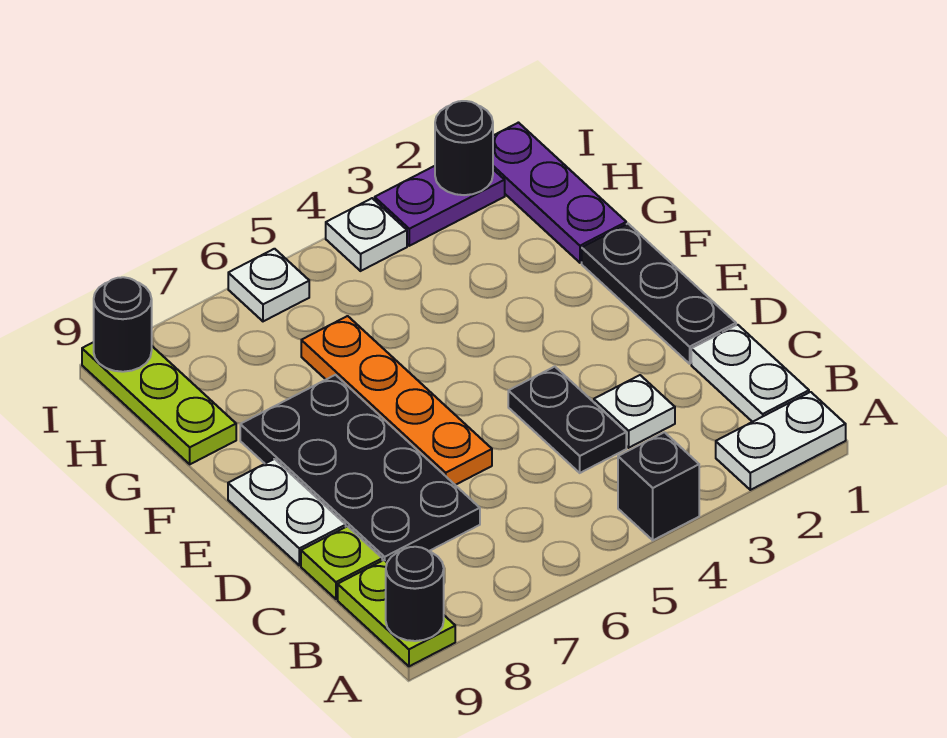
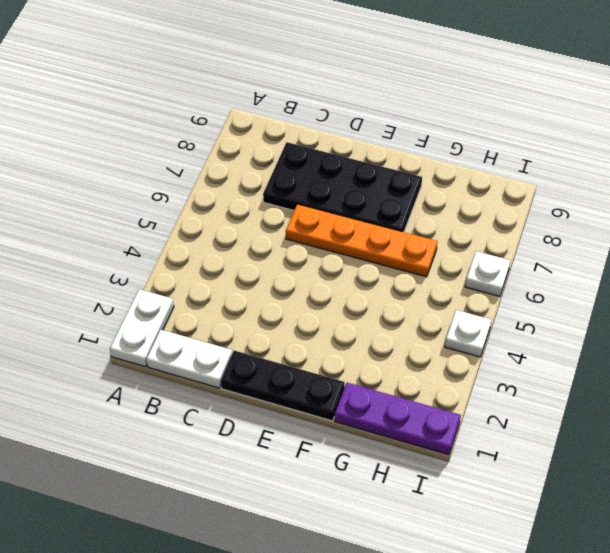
none -> black brick A4 level 1
none -> lime plate A9:B9 level 1
none -> white plate C3 level 1

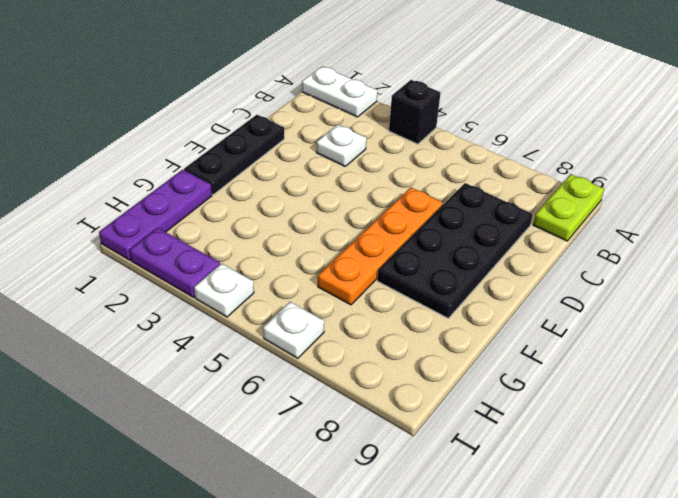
none -> white plate B1:C1 level 1
none -> black plate C4:D4 level 1
none -> lime plate C9 level 1

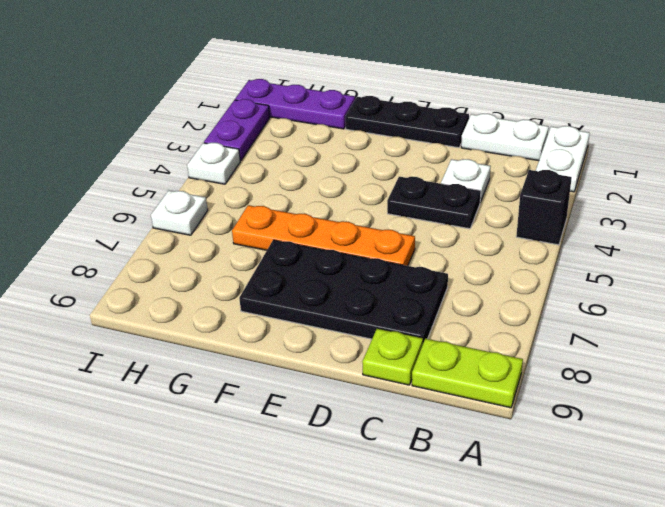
none -> white plate D9:E9 level 1
none -> lime plate G9:I9 level 1
none -> black round brick A9 level 2

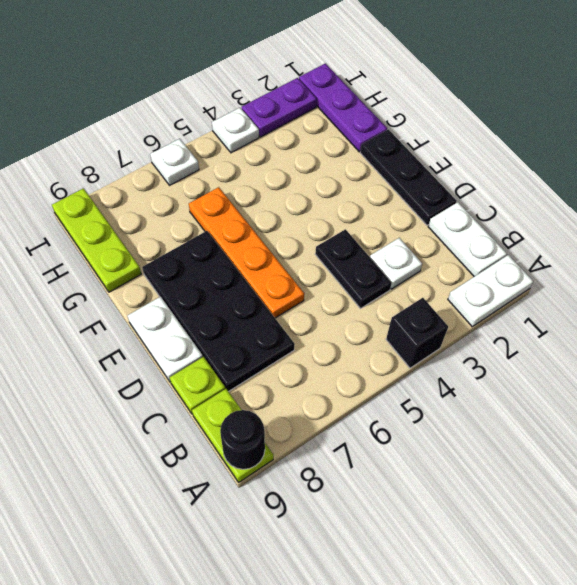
none -> black round brick I2 level 2
none -> black round brick I9 level 2

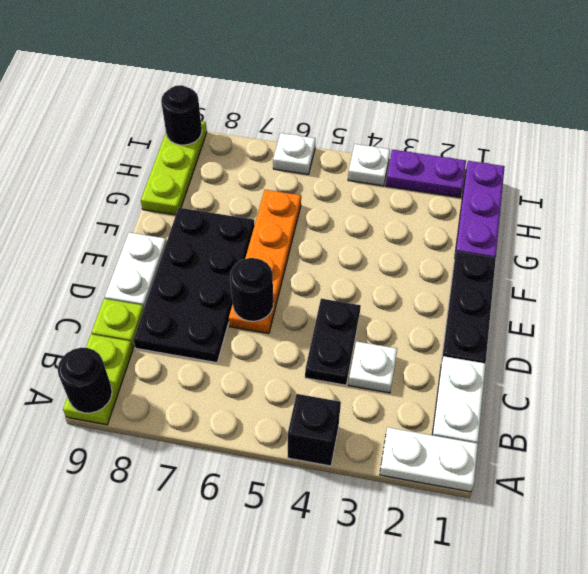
black round brick D6 level 2 -> black round brick I2 level 2

